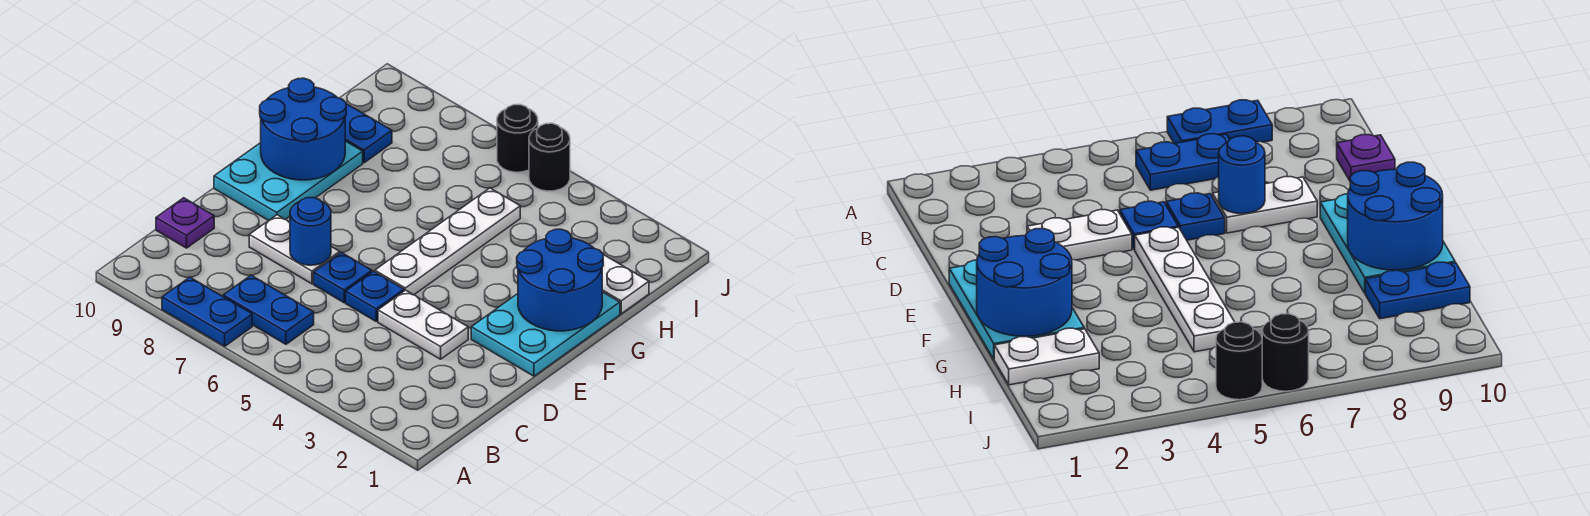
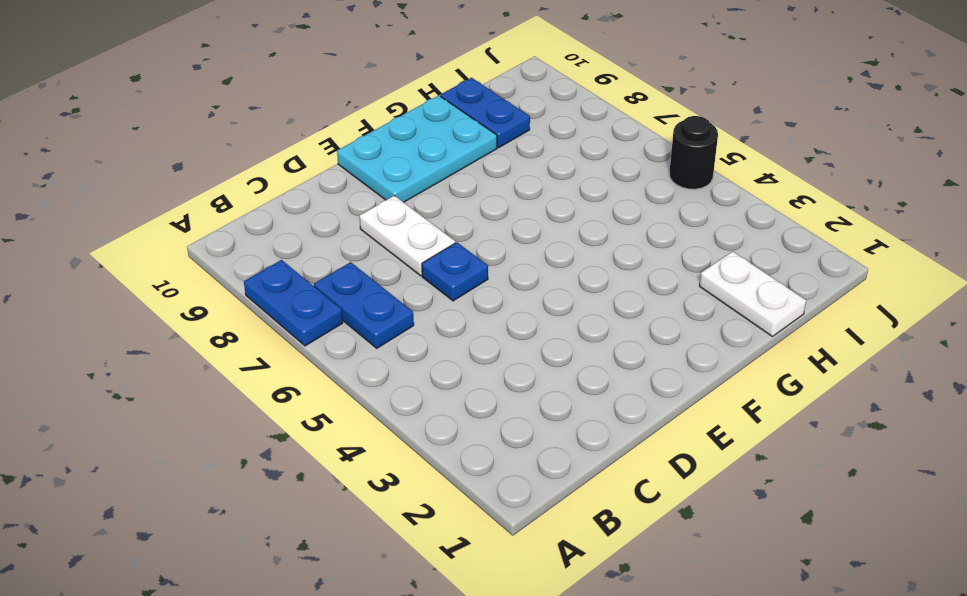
none -> purple plate C10 level 1
none -> white plate D3:D4 level 1
none -> blue plate D5 level 1

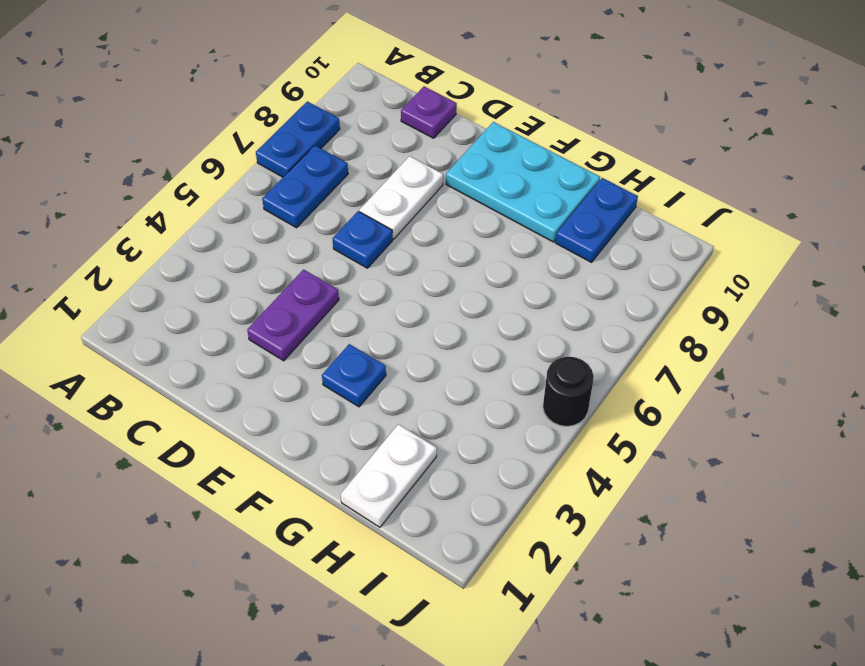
purple plate D3:D4 level 1 -> white plate D3:D4 level 1
blue plate F3 level 1 -> blue plate D5 level 1
none -> cyan plate E1:G2 level 1
none -> white plate E5:H5 level 1
none -> black round brick J6 level 1

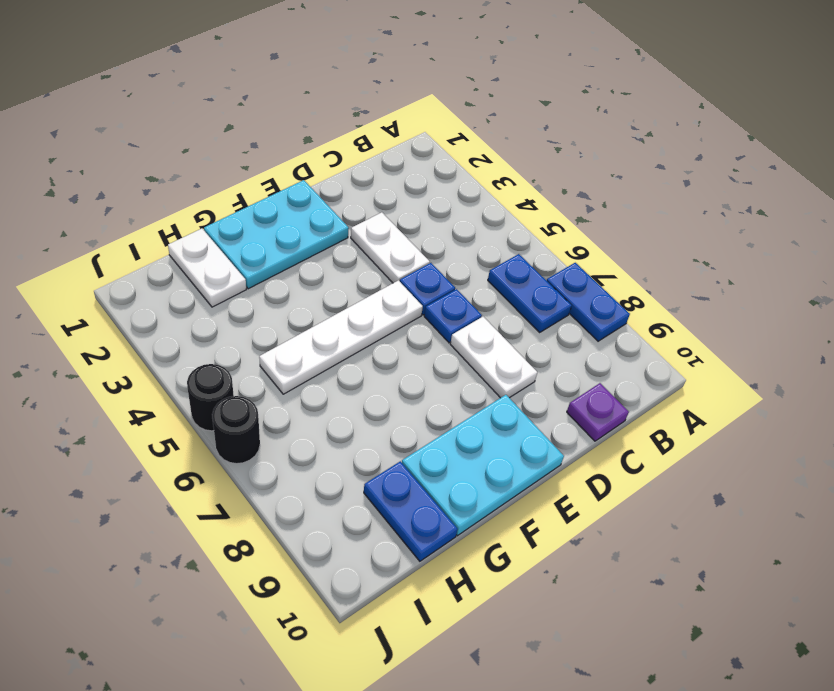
none -> blue round brick D7 level 2
none -> blue round brick F1:G2 level 2
none -> blue round brick F9:G10 level 2

